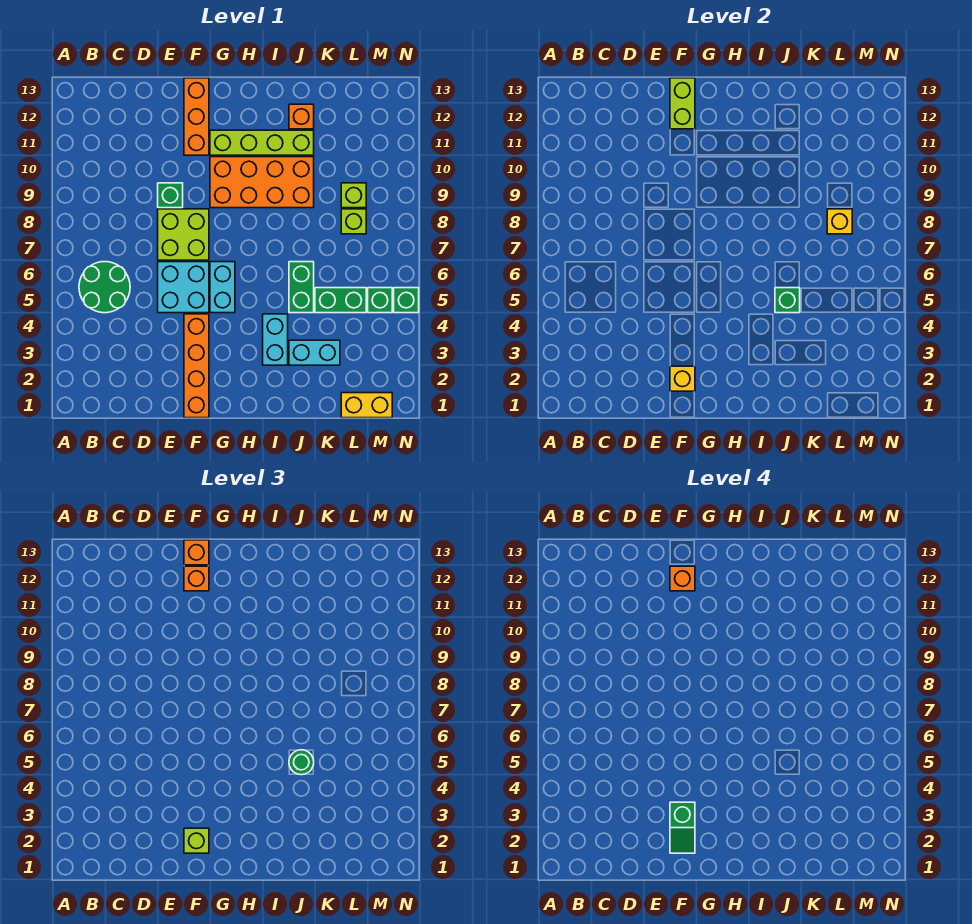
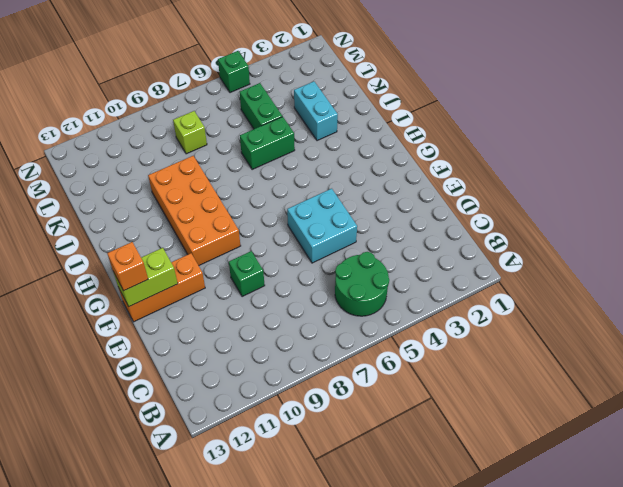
none -> lime brick E7:F8 level 1
none -> orange brick F1:F4 level 1
none -> cyan brick G5:G6 level 1

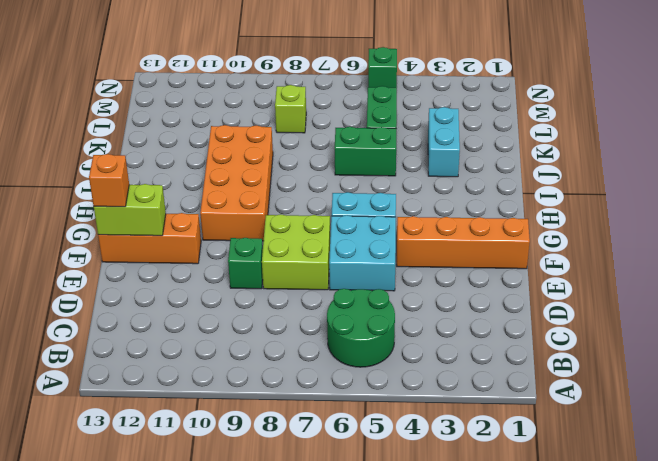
none -> lime brick G11:J11 level 1
none -> cyan brick I3:I4 level 1
none -> orange brick J12 level 1

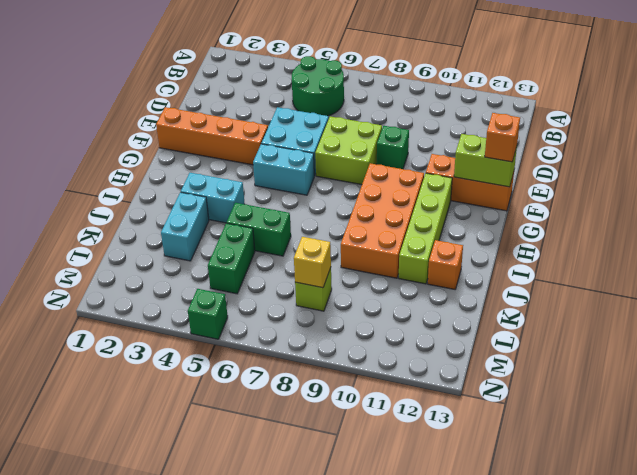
none -> yellow brick L1:M1 level 1
none -> lime brick L9 level 1
none -> green brick M5 level 1

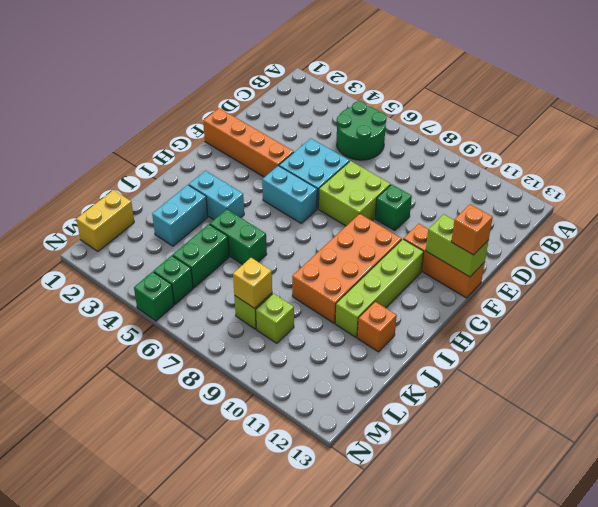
none -> yellow brick F2 level 2
none -> green brick J5 level 2
none -> lime brick F2 level 3

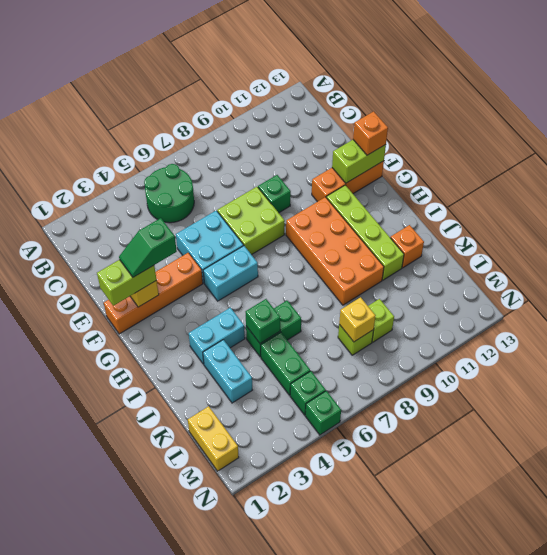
lime brick F1:F2 level 3 -> lime brick F2 level 3
none -> orange brick F12 level 3
none -> green round brick J5 level 3
none -> orange brick F12 level 4

